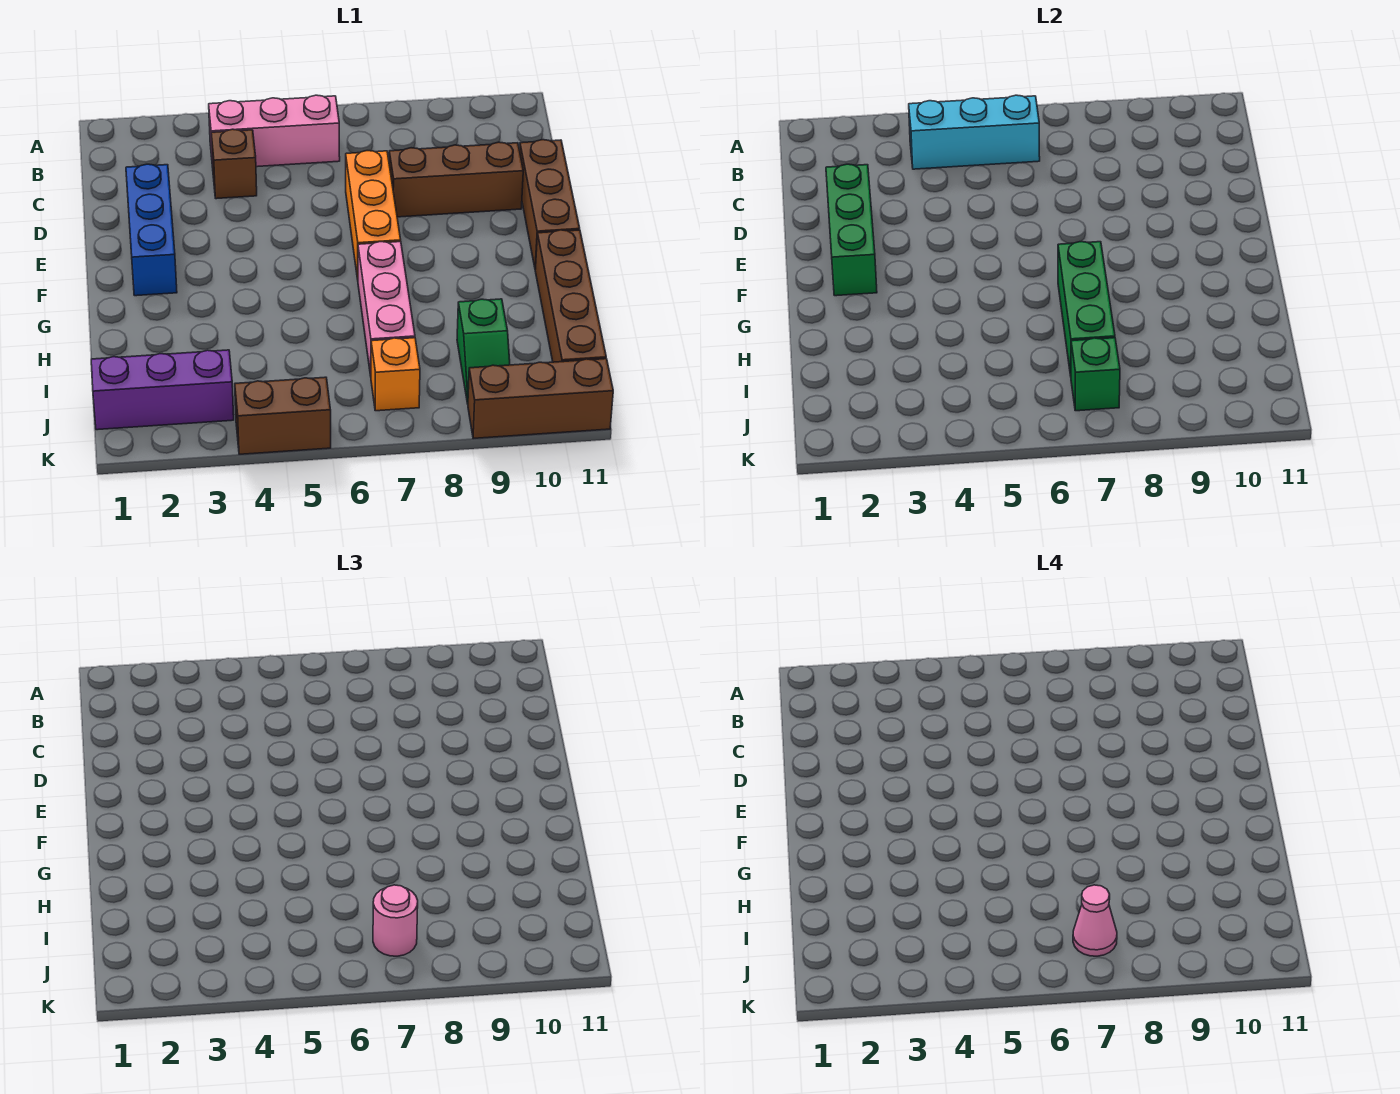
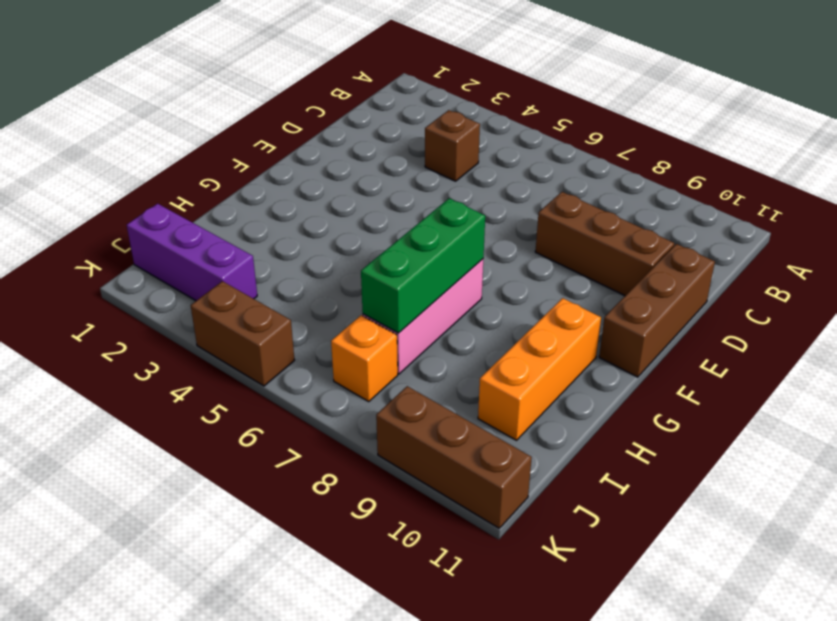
orange brick G10:I10 level 1 -> orange brick D7:F7 level 1
none -> pink brick B4:B6 level 1
none -> blue brick D2:F2 level 1
none -> brown brick G11:J11 level 1

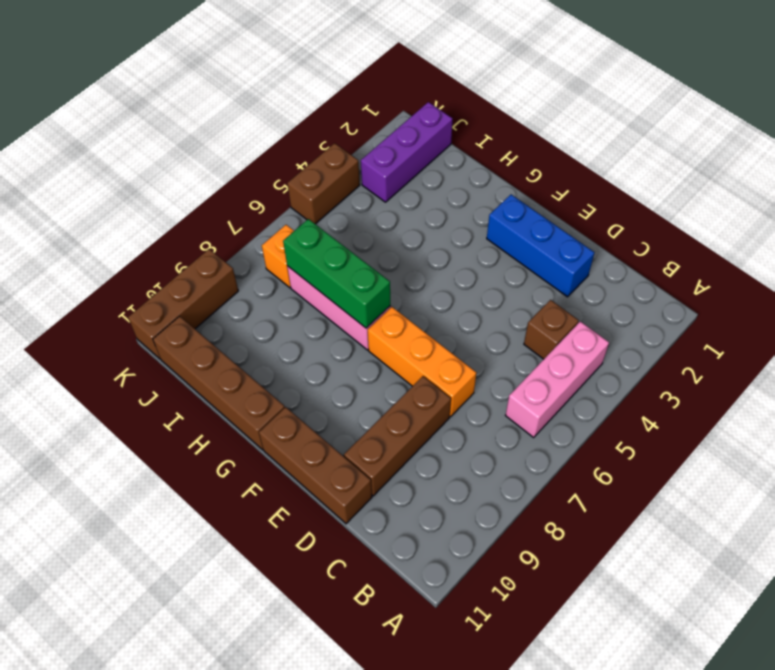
none -> green slope I9:J9 level 1 top I
none -> cyan brick B4:B6 level 2
none -> green brick D2:F2 level 2

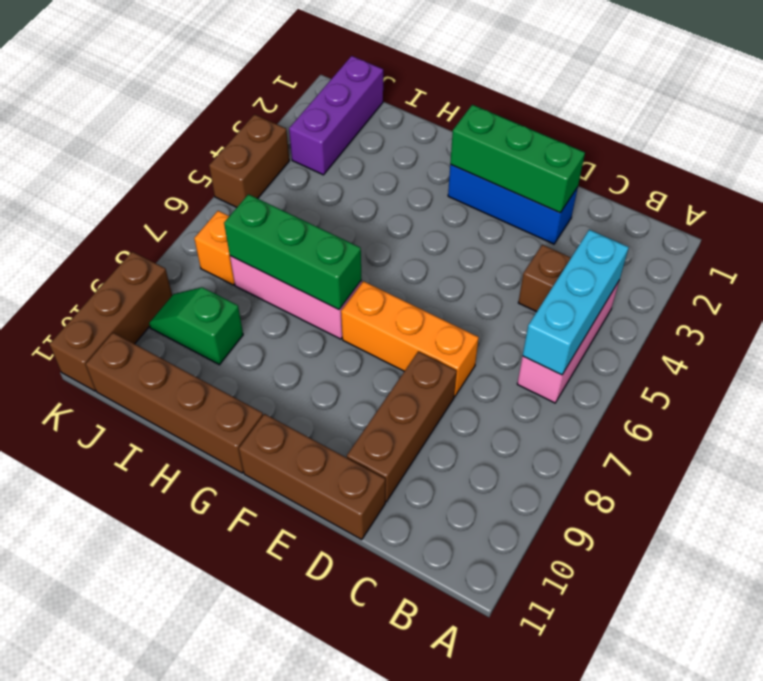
none -> green brick J7 level 2
none -> pink round brick J7 level 3
none -> pink cone J7 level 4

